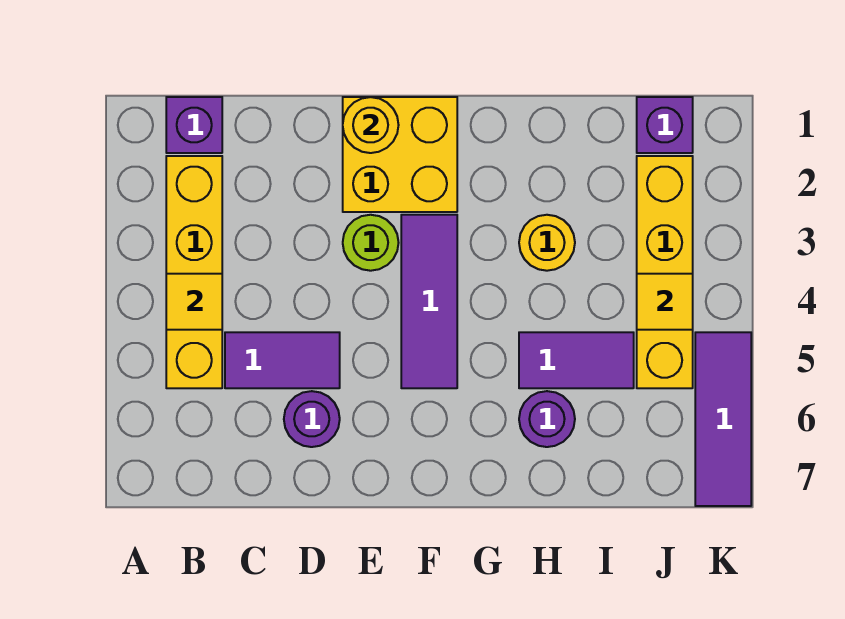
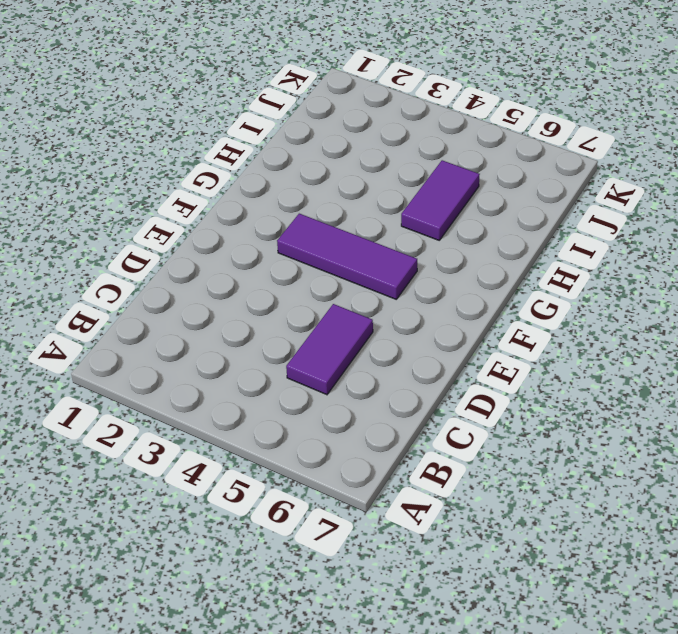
none -> purple brick B1 level 1
none -> yellow brick B2:B5 level 1
none -> purple round brick D6 level 1

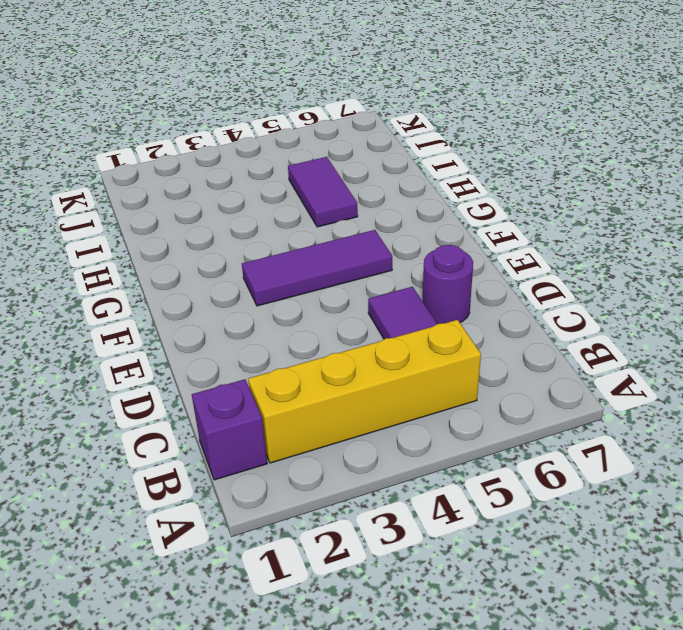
none -> yellow brick E1:F2 level 1
none -> lime round brick E3 level 1
none -> yellow round brick H3 level 1

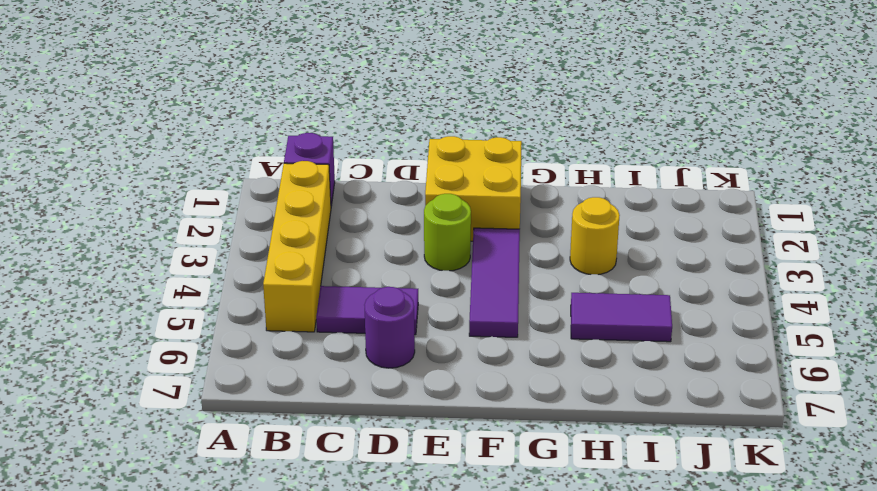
none -> purple round brick H6 level 1
none -> purple brick J1 level 1
none -> yellow brick J2:J5 level 1

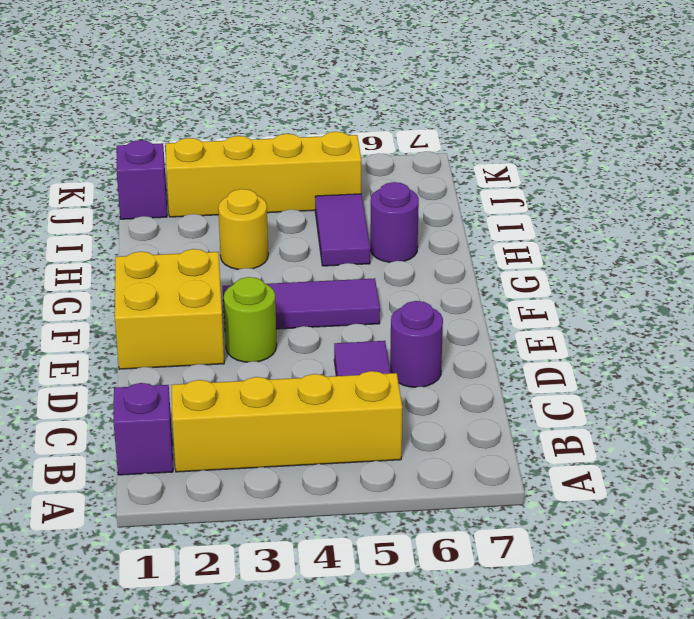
none -> purple tile K5:K7 level 1
none -> yellow tile B4 level 2
none -> yellow round brick E1 level 2

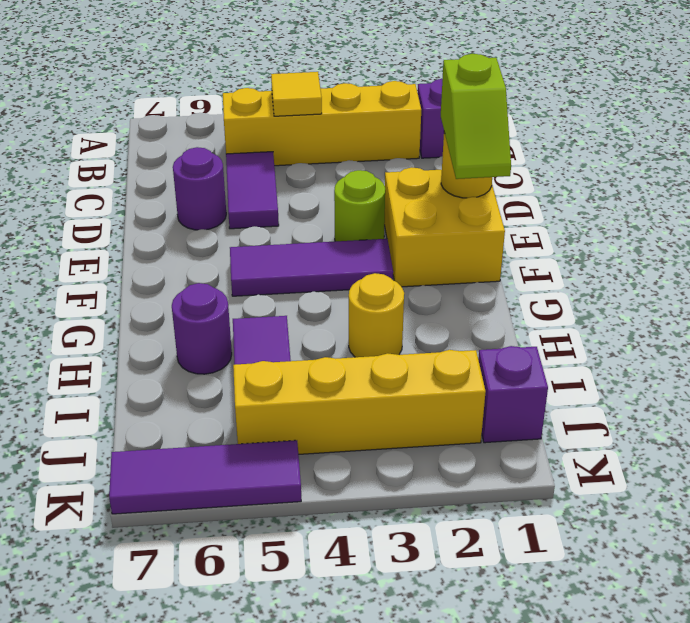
lime slope E1:F1 level 3 top E -> none
none -> yellow tile J4 level 2

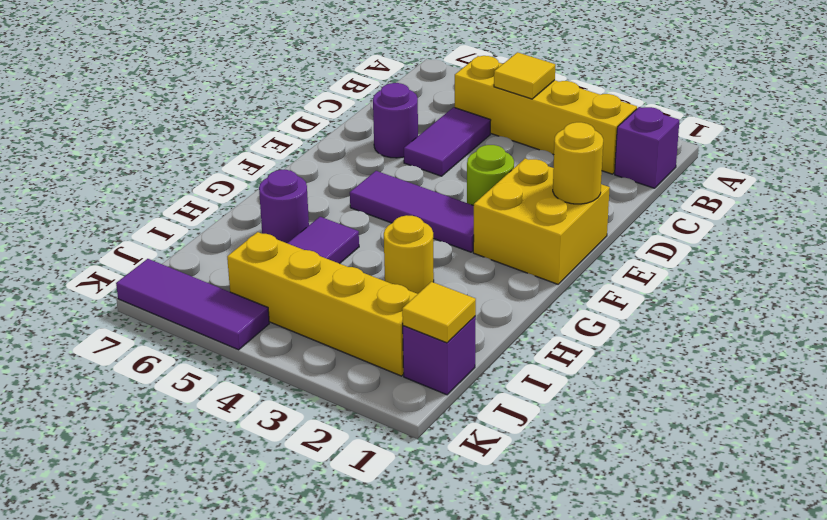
yellow tile J1 level 2 -> yellow tile J4 level 2

